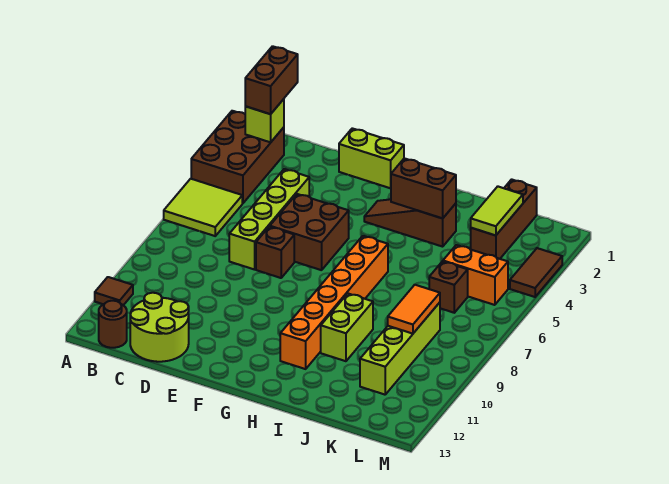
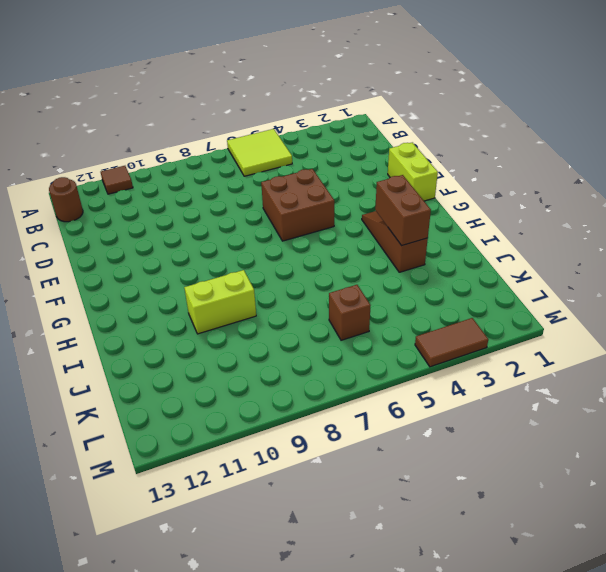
none -> brown brick A2:B4 level 1
none -> lime round brick C12:D13 level 1
none -> lime brick D4:D7 level 1

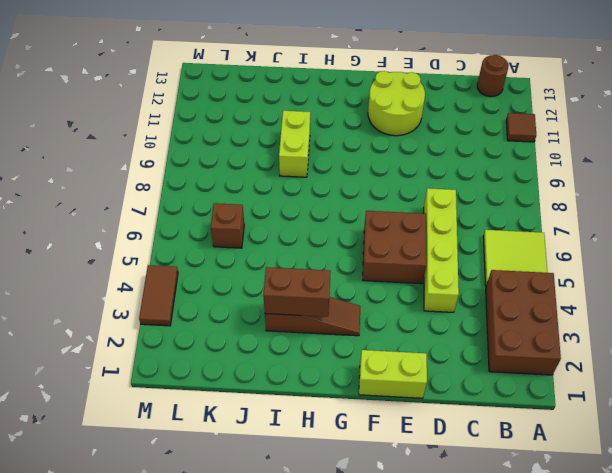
lime round brick E11:F12 level 1 -> lime round brick C12:D13 level 1
none -> brown brick E7 level 1
none -> orange brick H6:H11 level 1
none -> brown brick K1:K3 level 1

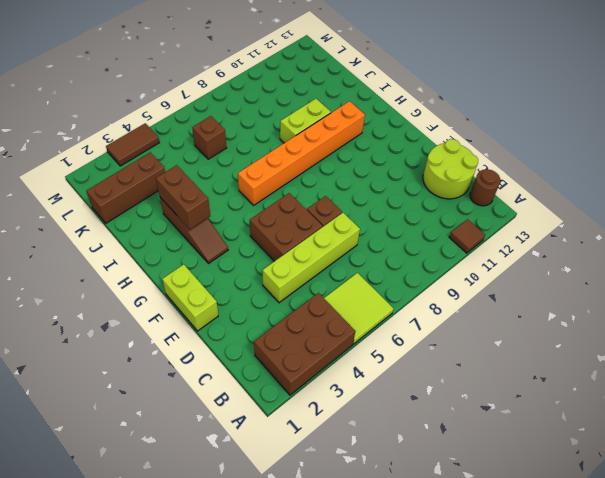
none -> orange brick K5:L5 level 1
none -> lime brick K8:K11 level 1
none -> lime brick B2 level 2

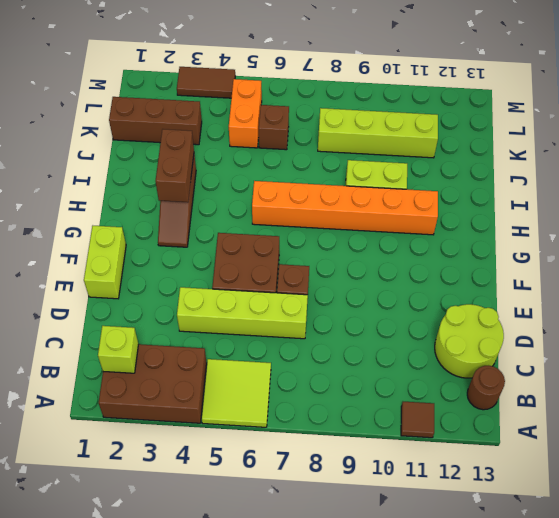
none -> lime tile K2:K3 level 2
none -> orange tile K8:K9 level 2
none -> brown brick B1:B2 level 3

